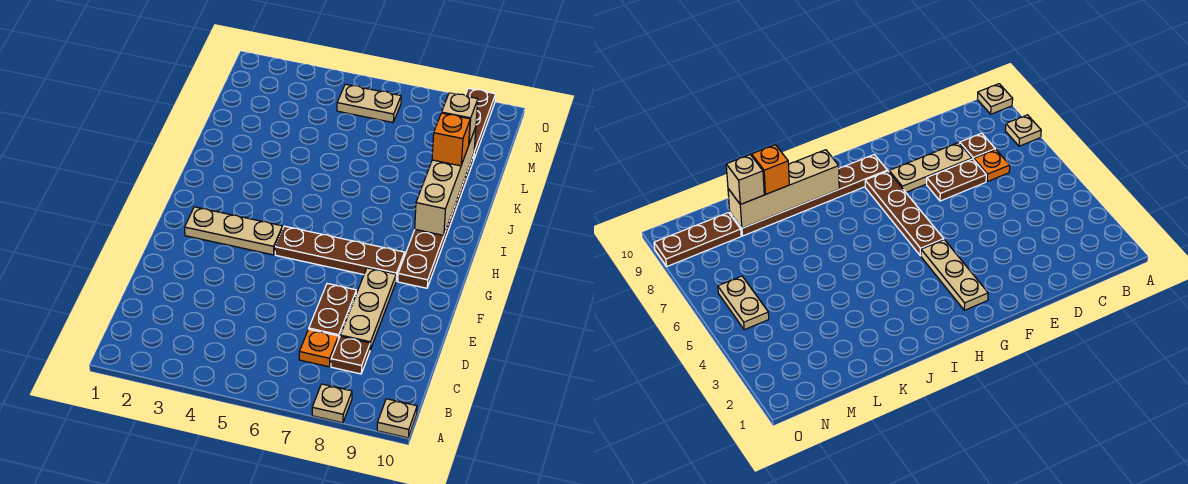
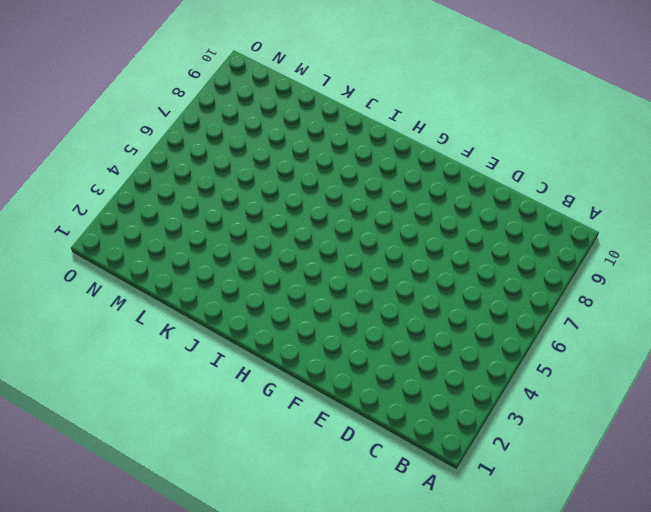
none -> tan plate A8 level 1
none -> tan plate A10 level 1
none -> orange plate C7 level 1

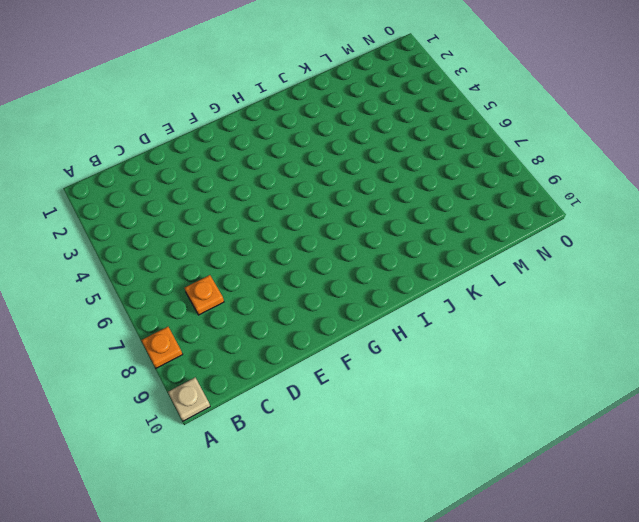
orange plate A8 level 1 -> tan plate A8 level 1
none -> brown plate C8 level 1
none -> brown plate D7:E7 level 1
none -> tan plate D8:F8 level 1

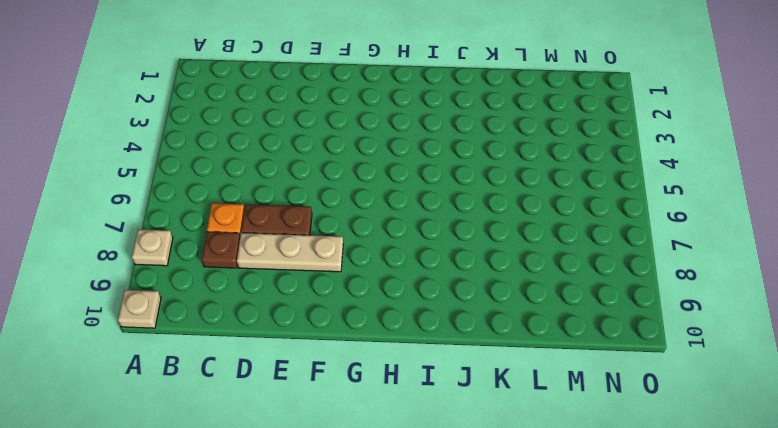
none -> tan plate G2:G4 level 1
none -> brown plate G5:G8 level 1
none -> brown plate G9:L9 level 1

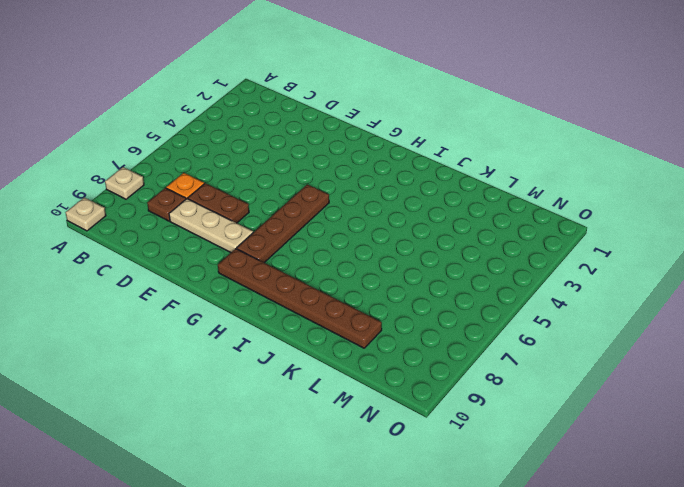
none -> tan plate G2:G4 level 1
none -> brown plate M9:O9 level 1
none -> tan plate N5:N6 level 1

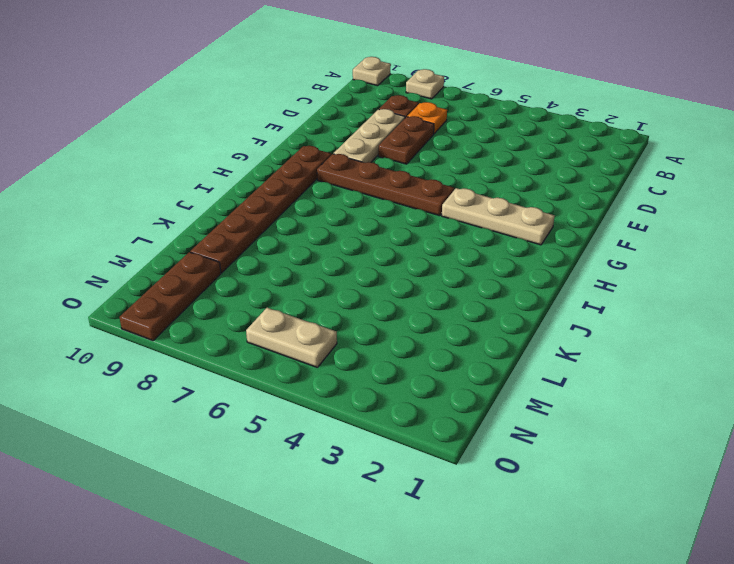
none -> tan brick I9:L9 level 2
none -> orange brick K9 level 3
none -> tan brick L9 level 3

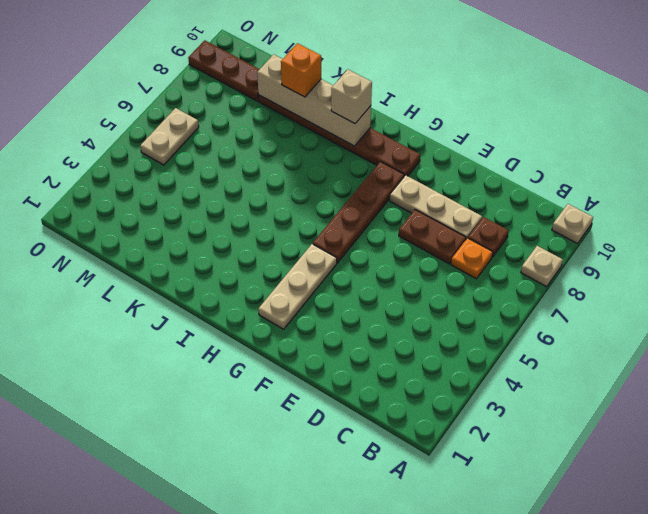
tan brick I9 level 3 -> tan brick L9 level 3

